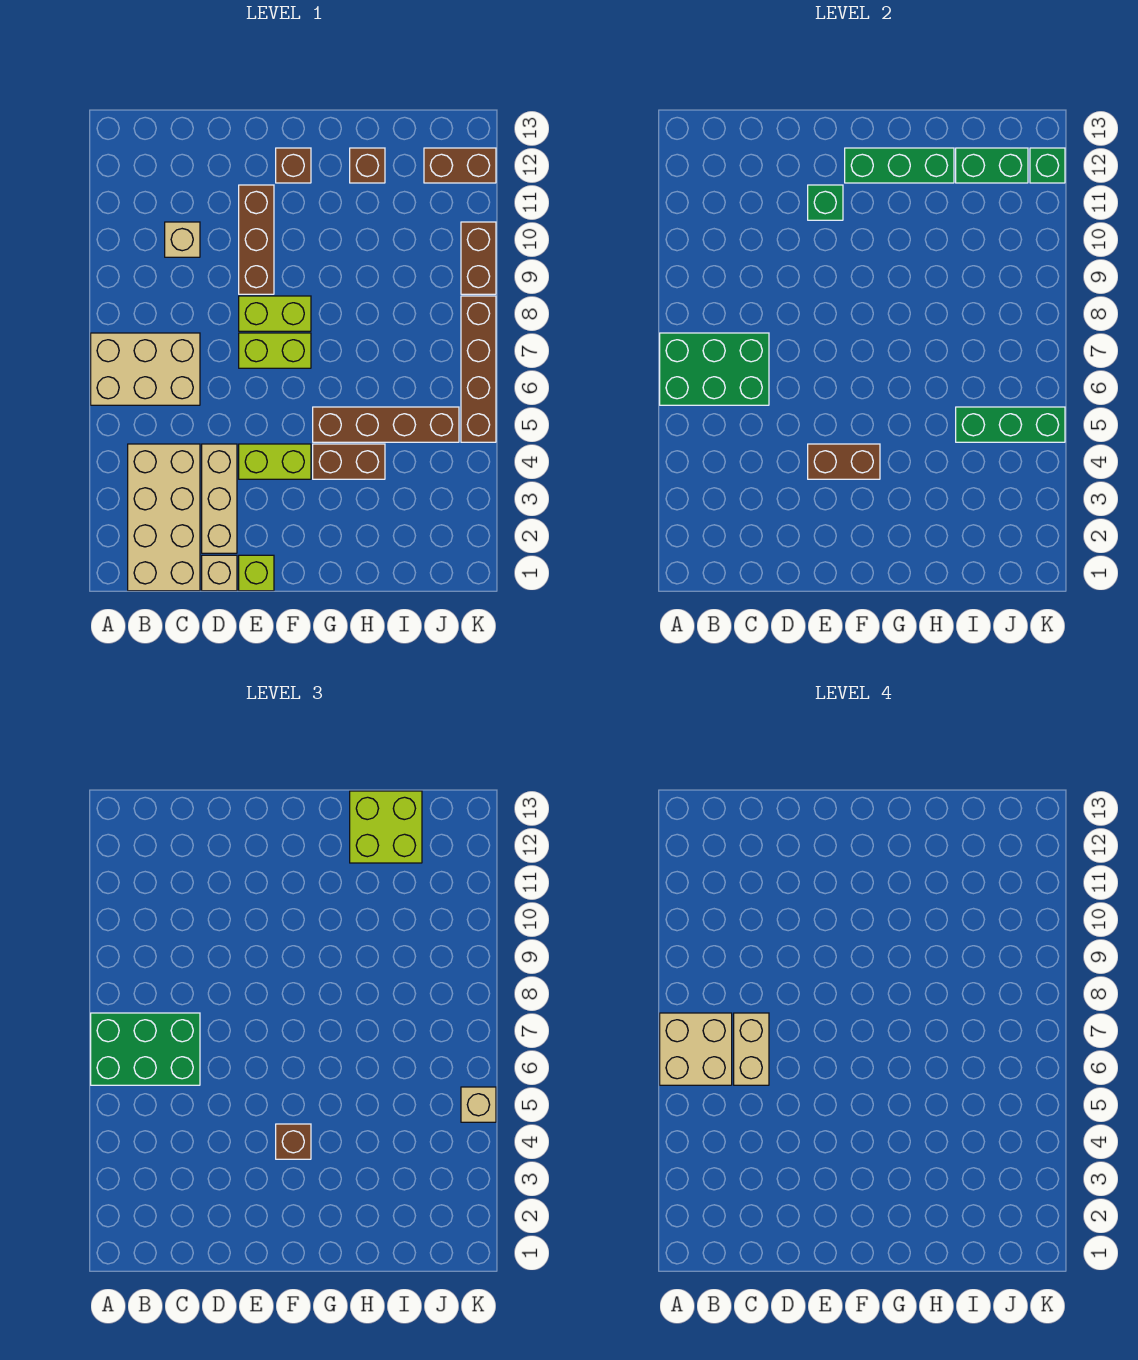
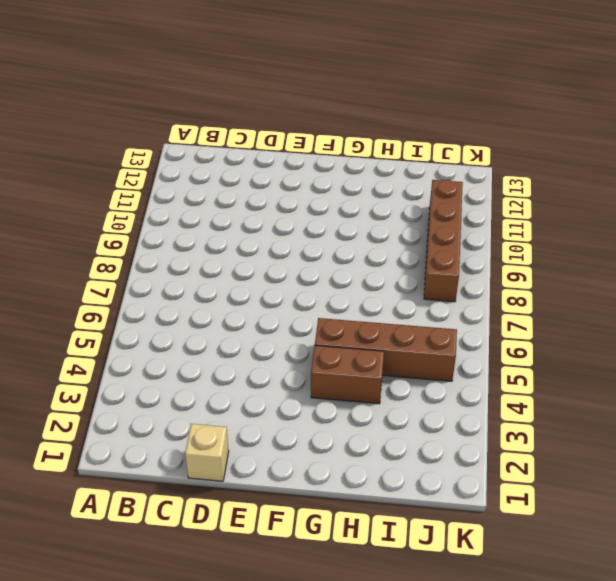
brown brick J8:J11 level 1 -> brown brick K5:K8 level 1
none -> tan brick A6:C7 level 1
none -> tan brick B1:C4 level 1
none -> tan brick C10 level 1
none -> tan brick D2:D4 level 1

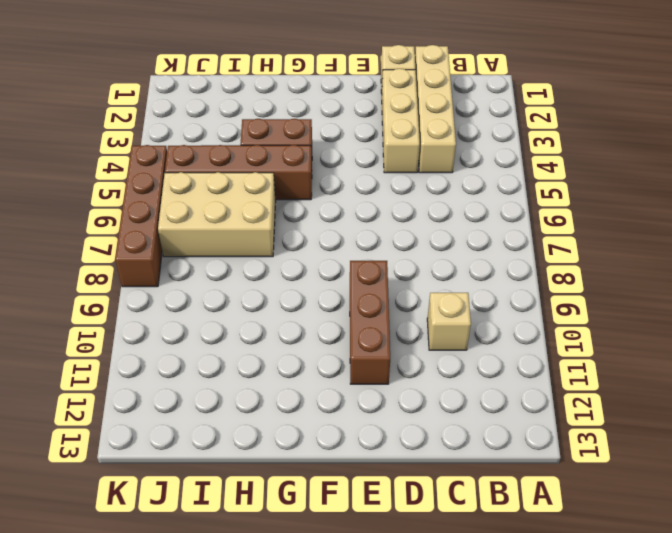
tan brick C1:C4 level 1 -> tan brick B1:C4 level 1
tan brick H6:J7 level 1 -> tan brick A6:C7 level 1
none -> lime brick E1 level 1
none -> lime brick E4:F4 level 1
none -> lime brick E7:F7 level 1
none -> lime brick E8:F8 level 1

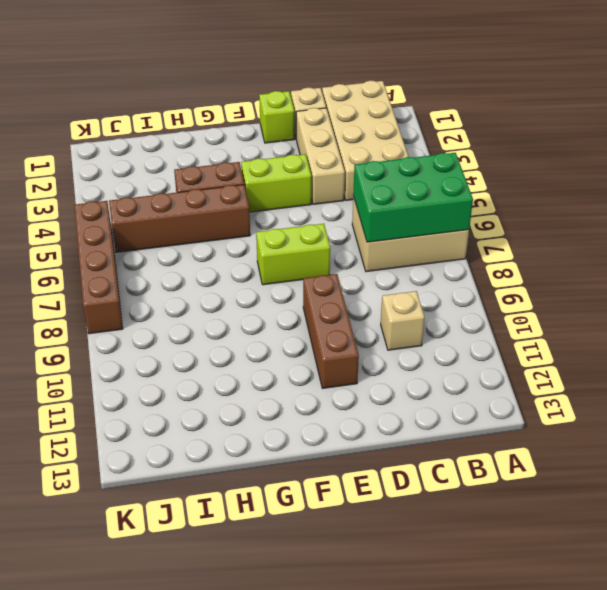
none -> lime brick E8:F8 level 1
none -> brown brick F12 level 1
none -> brown brick H12 level 1
none -> brown brick J12:K12 level 1

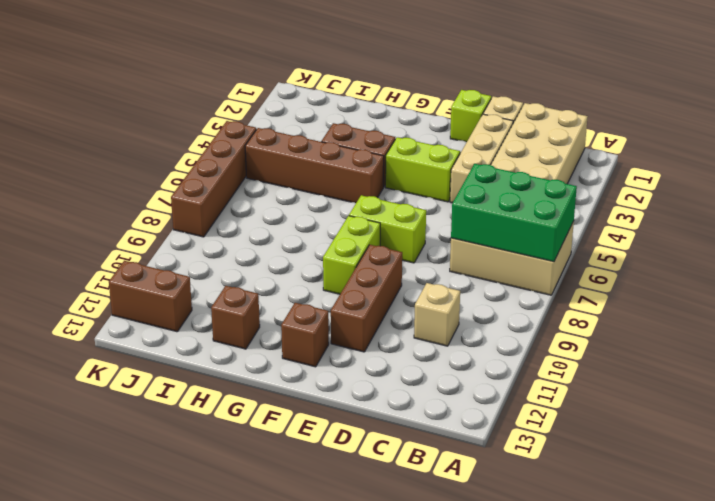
lime brick F8:F9 level 1 -> lime brick E8:F8 level 1
none -> brown brick K9:K10 level 1
none -> brown brick E4:F4 level 2
none -> green brick E11 level 2
none -> green brick F12:H12 level 2

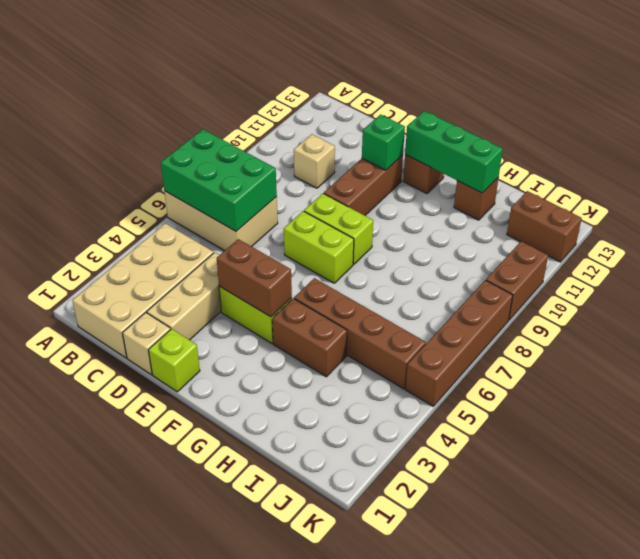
none -> green brick I5:K5 level 2
none -> green brick I12:J12 level 2
none -> green brick K12 level 2
none -> green brick A6:C7 level 3

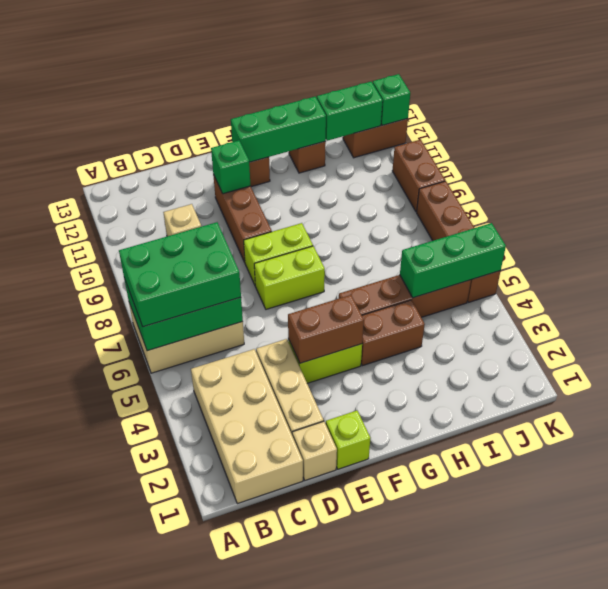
none -> brown brick F4 level 3
none -> lime brick H12:I13 level 3
none -> tan brick K5 level 3
none -> tan brick A6:B7 level 4

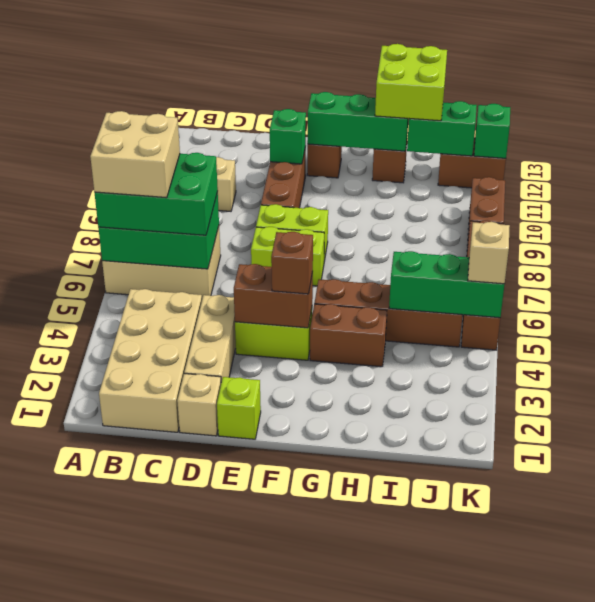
none -> tan brick C6:C7 level 4

